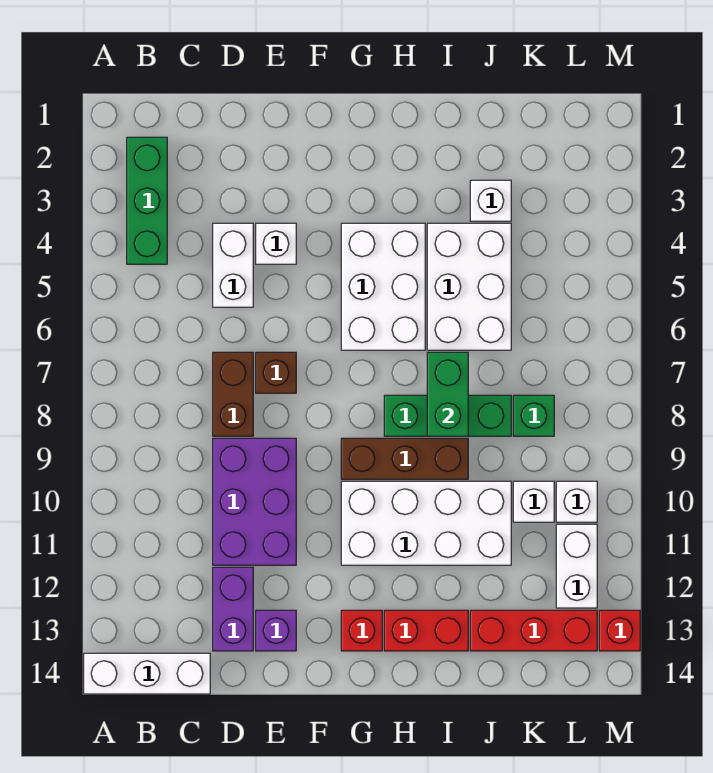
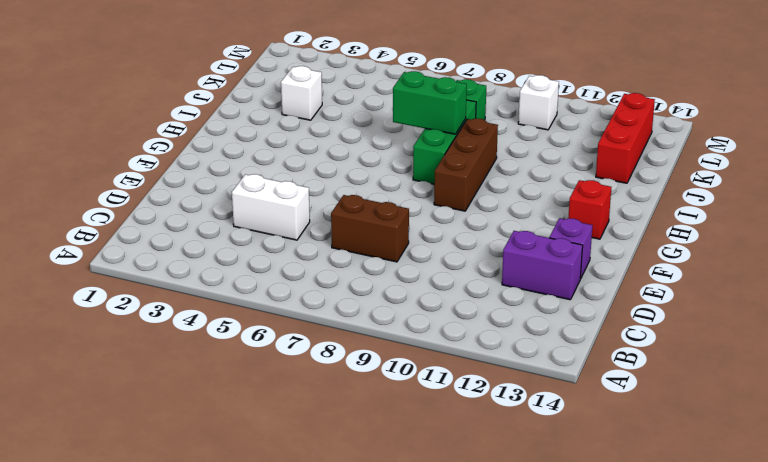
none -> white brick A14:C14 level 1
none -> green brick B2:B4 level 1
none -> purple brick D9:E11 level 1

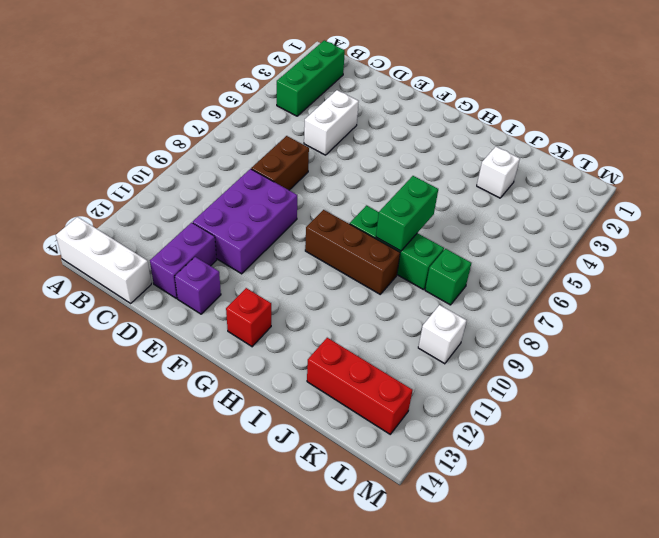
none -> white brick E4 level 1
none -> brown brick E7 level 1
none -> white brick G4:H6 level 1

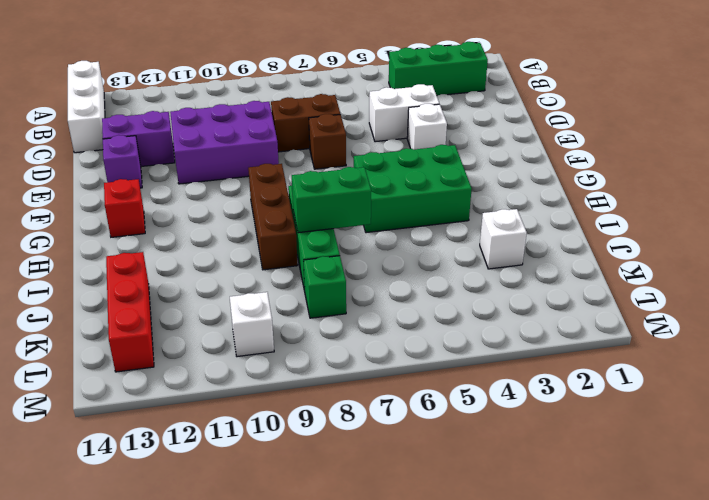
green brick G4:H6 level 1 -> white brick G4:H6 level 1
none -> white brick G10:J11 level 1
none -> red brick H13:I13 level 1
none -> white brick I4:J6 level 1

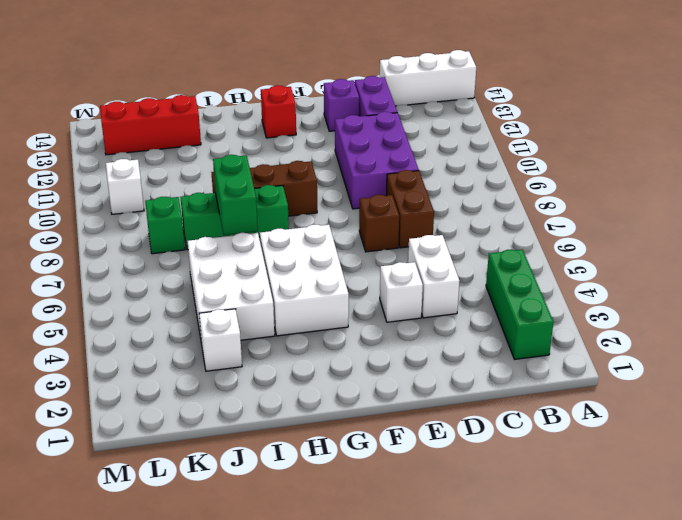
none -> white brick G10:J11 level 1
none -> red brick H13:I13 level 1
none -> white brick K10 level 1

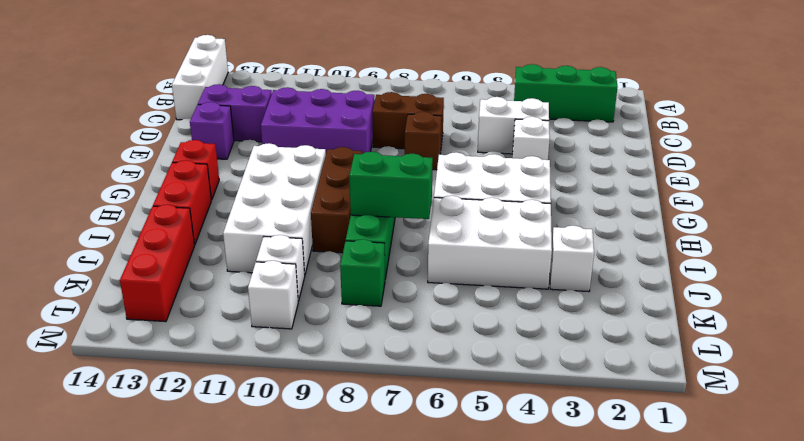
none -> white brick L11:L12 level 1
none -> red brick M13 level 1

